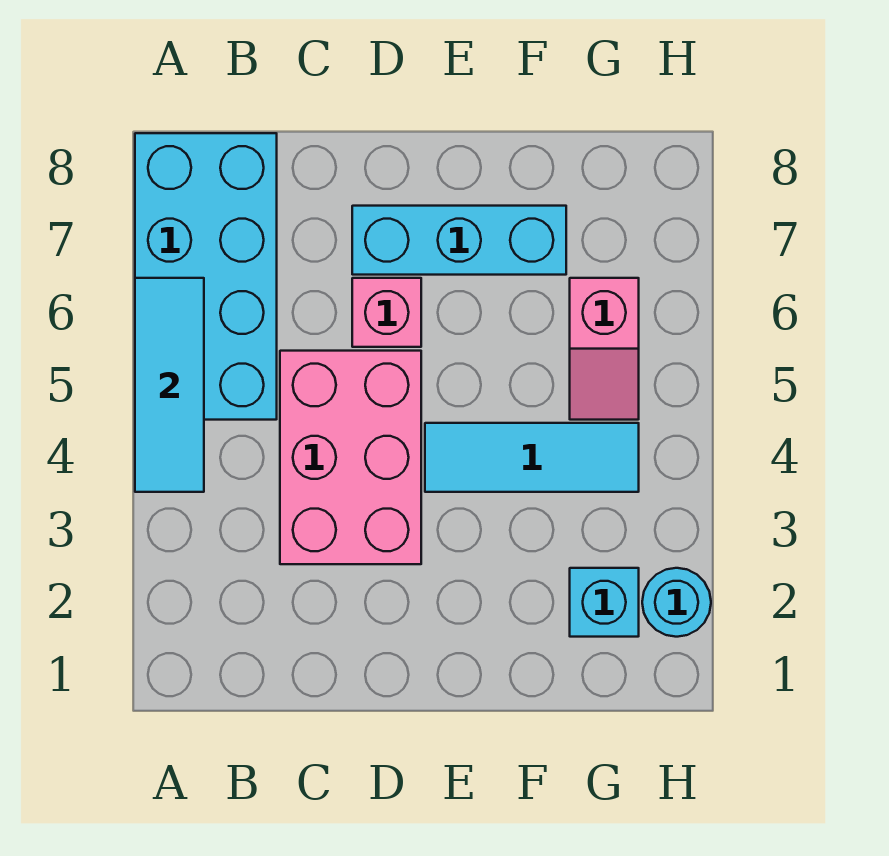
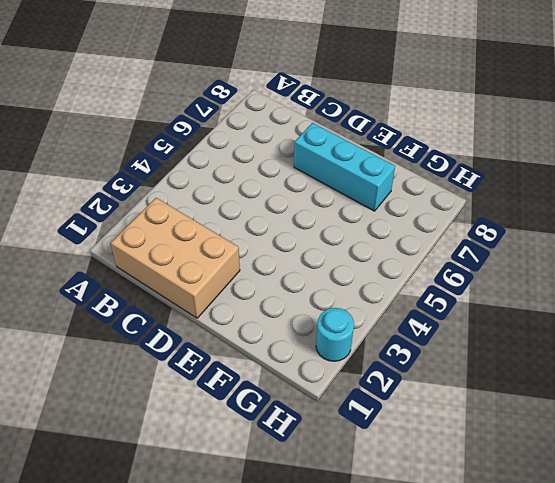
tan brick B1:D2 level 1 -> none
none -> cyan brick A5:B8 level 1
none -> pink brick C3:D5 level 1

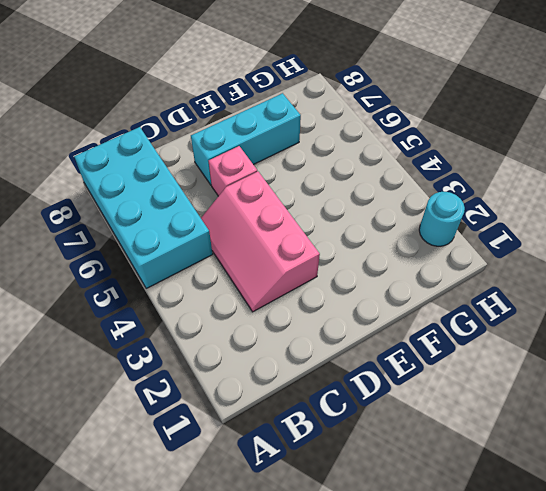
pink slope C3:D5 level 1 top D -> pink brick C3:D5 level 1
none -> cyan tile E4:G4 level 1
none -> cyan brick G2 level 1

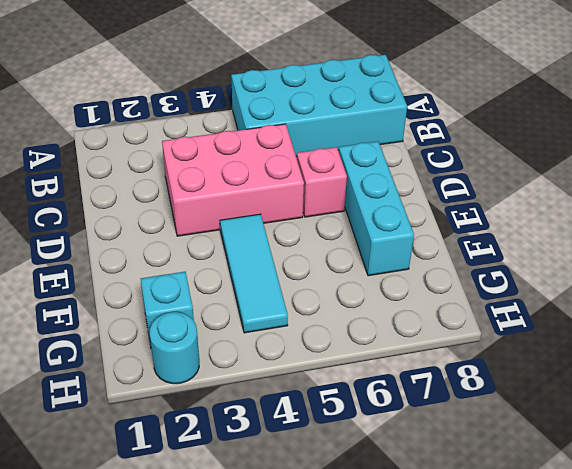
none -> pink slope G5:G6 level 1 top 6
none -> cyan tile A4:A6 level 2

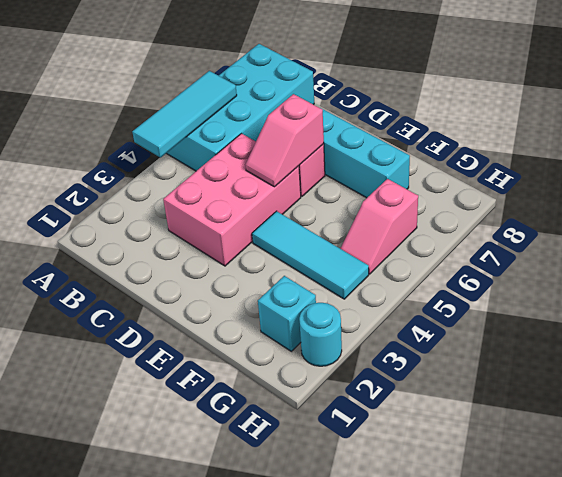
pink slope D5:D6 level 2 top 6 -> none

